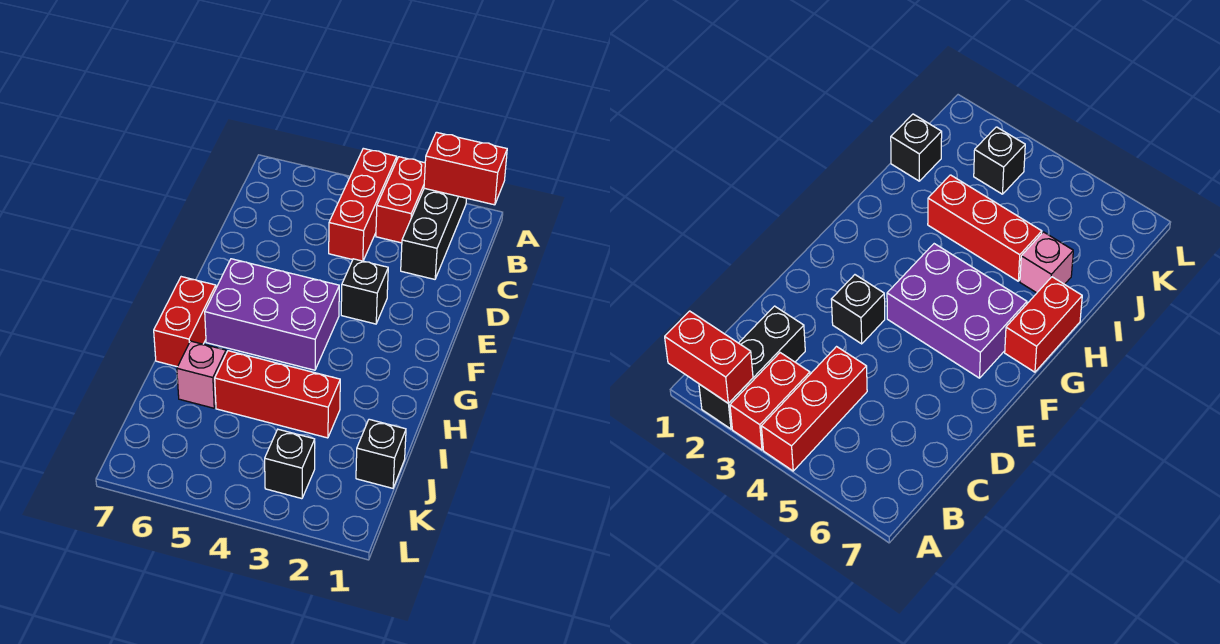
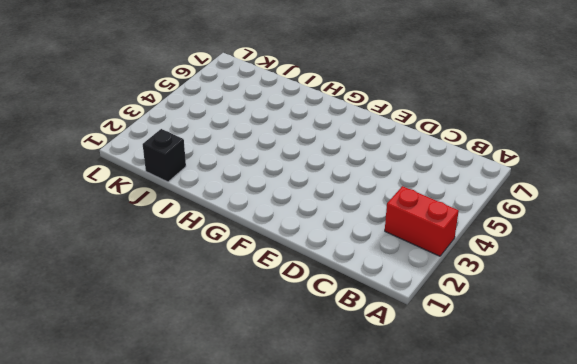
none -> black brick A2:C2 level 1
none -> red brick A4:C4 level 1

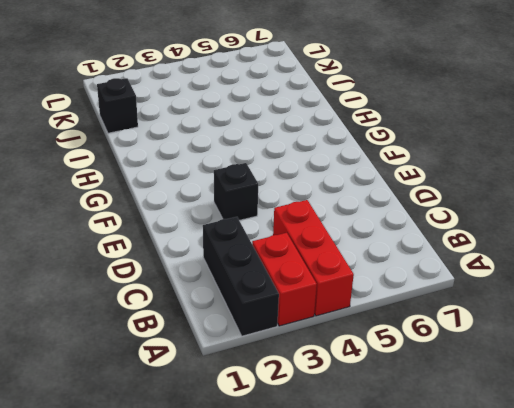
none -> purple brick F4:G6 level 1
none -> red brick G7:H7 level 1

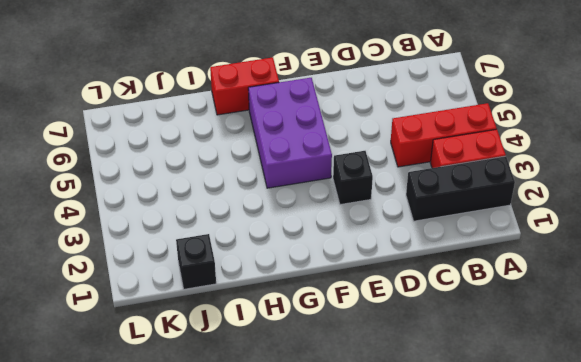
none -> red brick I3:I5 level 1
none -> pink brick I6 level 1

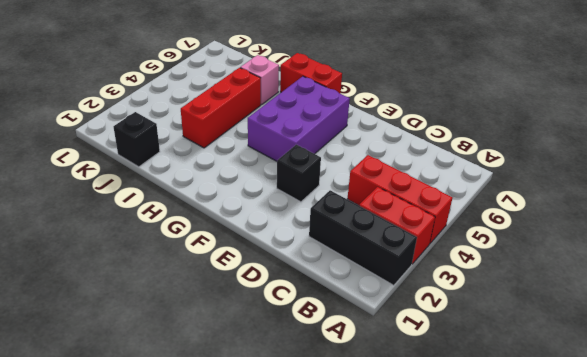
none -> black brick K3 level 1
none -> red brick A1:A2 level 2

